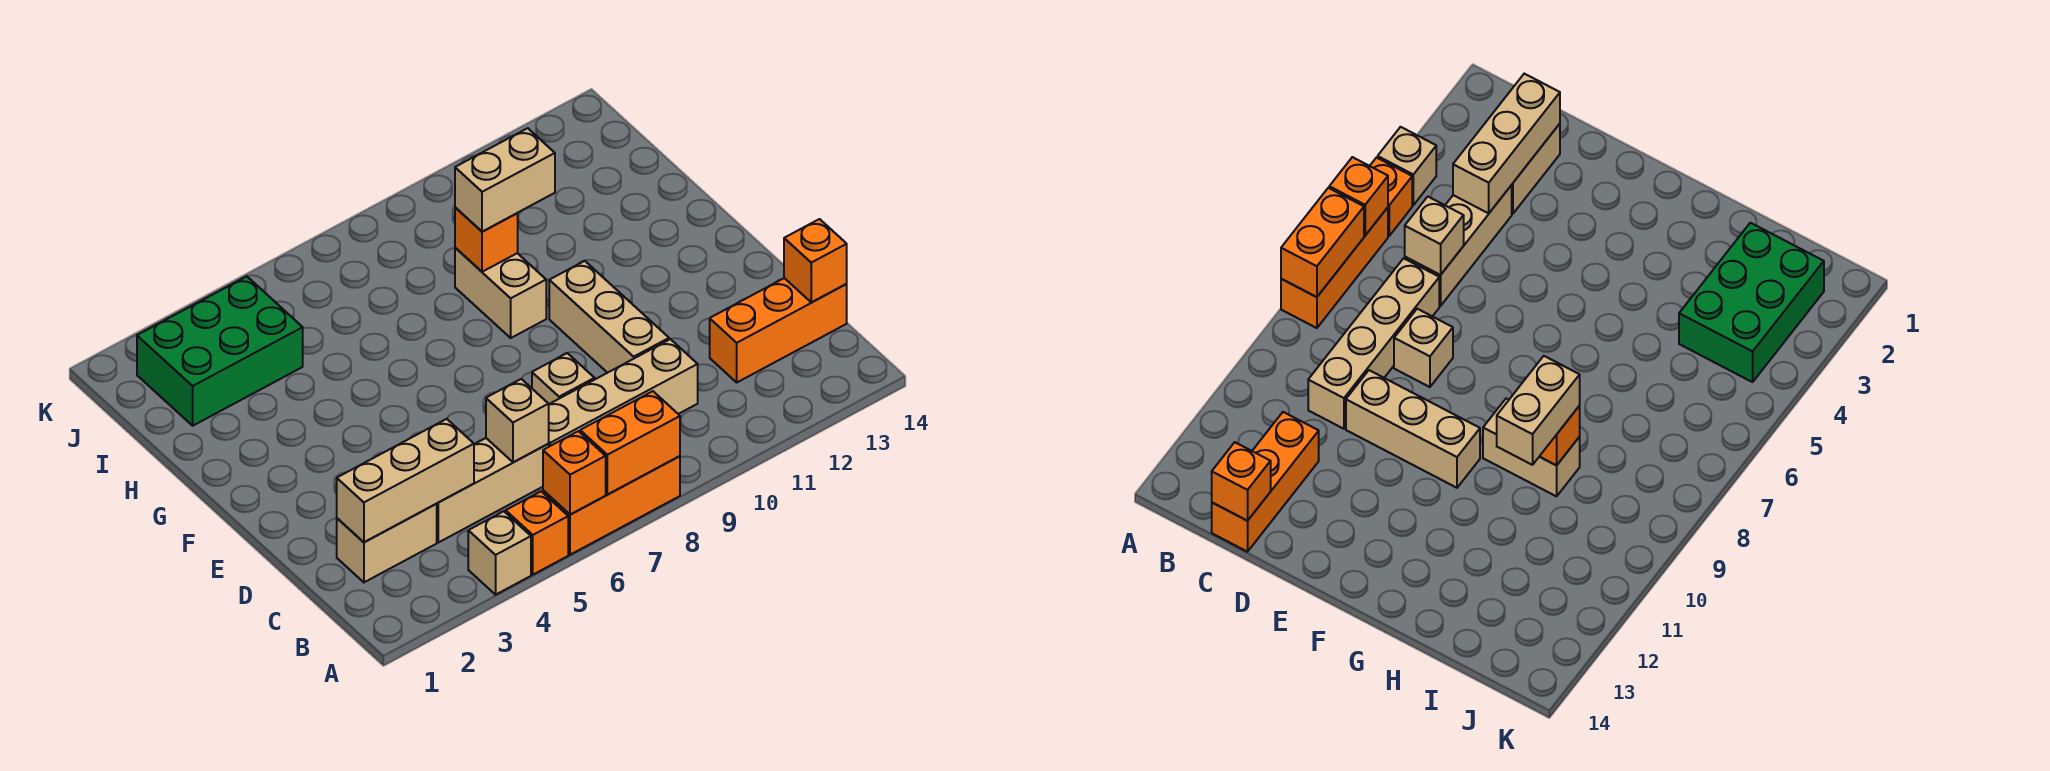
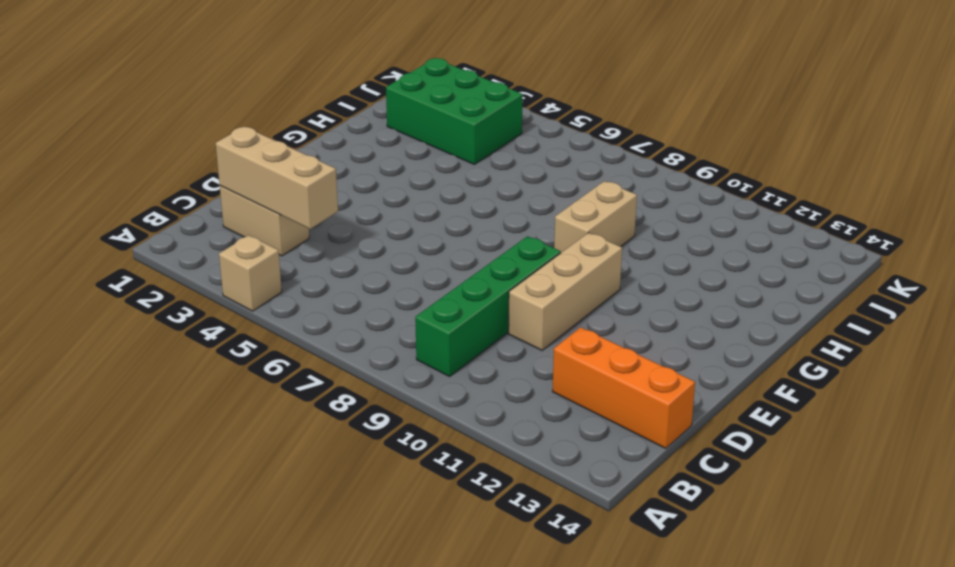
green brick B9:E9 level 1 -> tan brick C7:C10 level 1
none -> orange brick A5 level 1
none -> orange brick A6:A8 level 1
none -> tan brick C4:C6 level 1

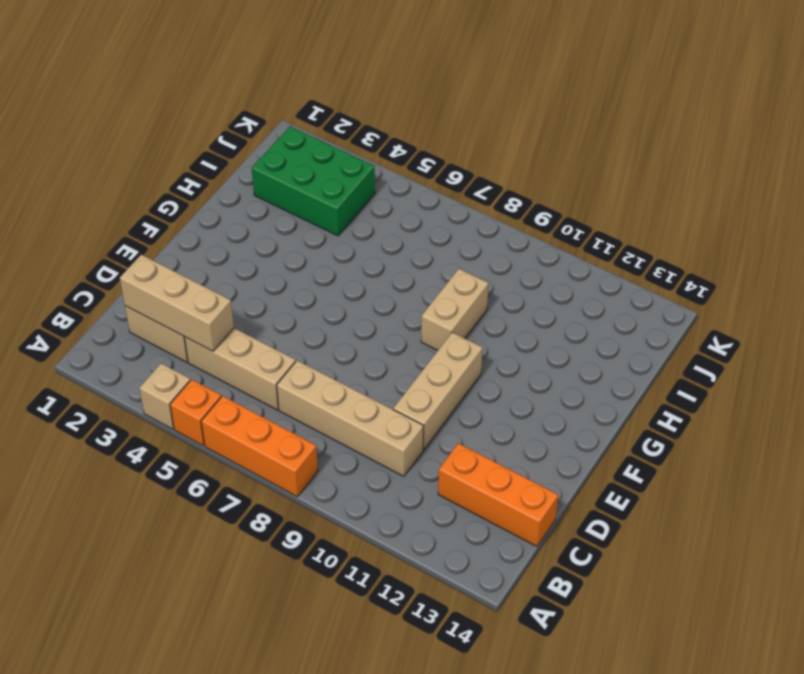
none -> tan brick D8 level 1
none -> orange brick A6 level 2
none -> orange brick A7:A8 level 2

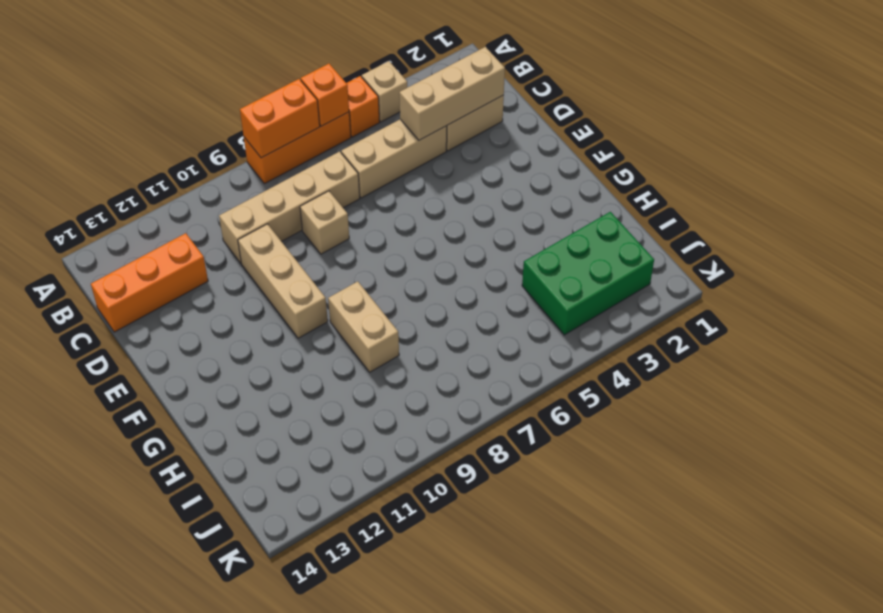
none -> tan brick C6 level 2
none -> orange brick C14 level 2
none -> orange brick H9 level 2

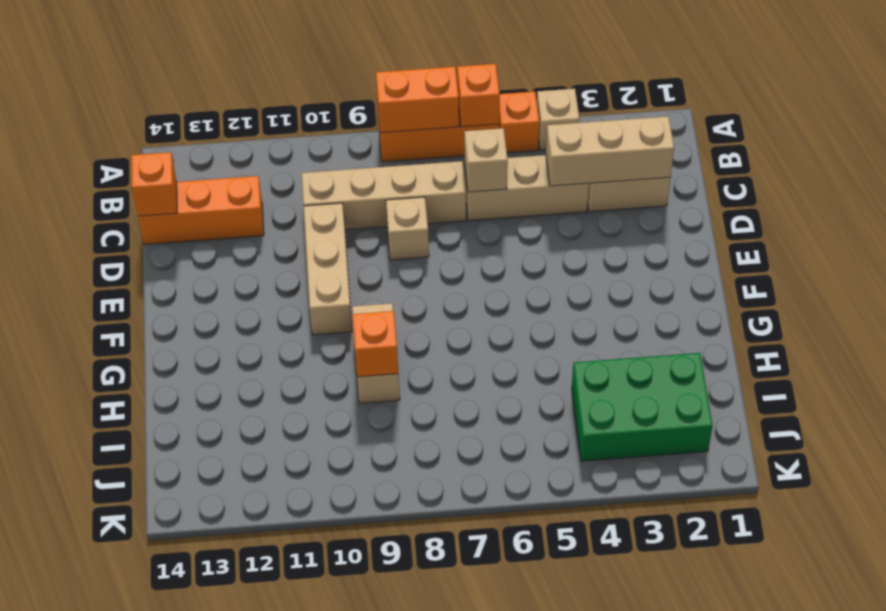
none -> tan brick H9:H10 level 3

